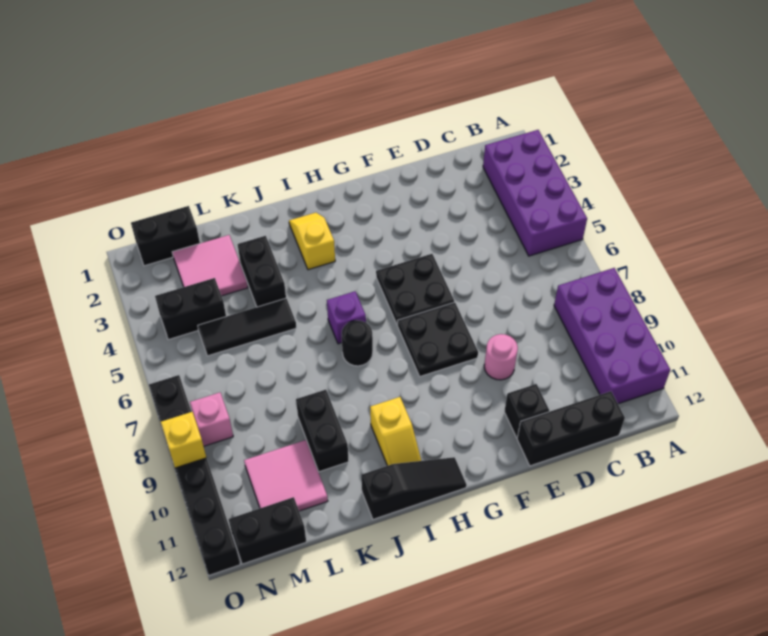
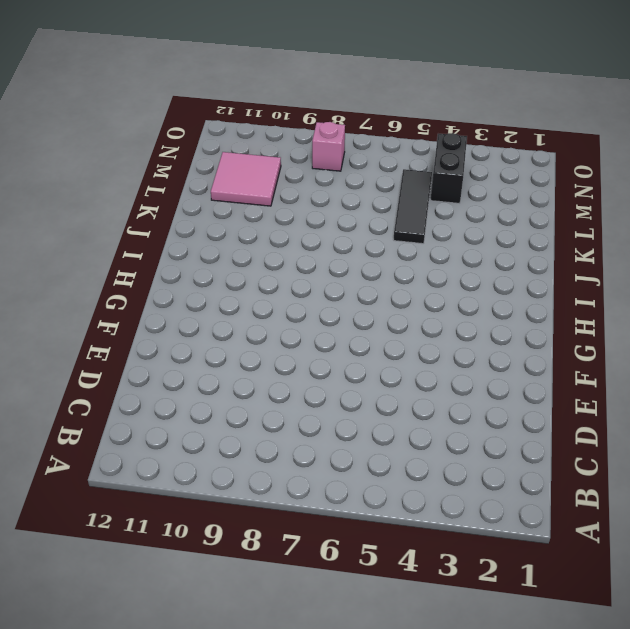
none -> purple brick A2:B5 level 1
none -> purple brick A8:B11 level 1
none -> black brick C12:E12 level 1

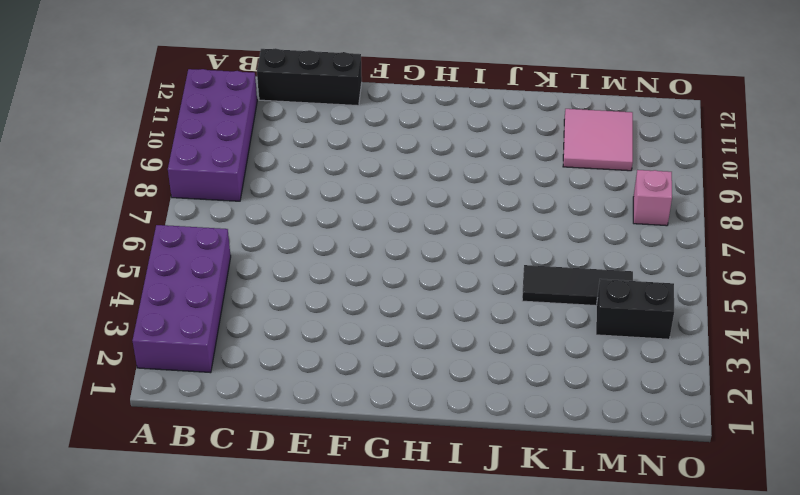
none -> pink round brick E9 level 1
none -> black brick E11 level 1
none -> black plate F5:G6 level 1

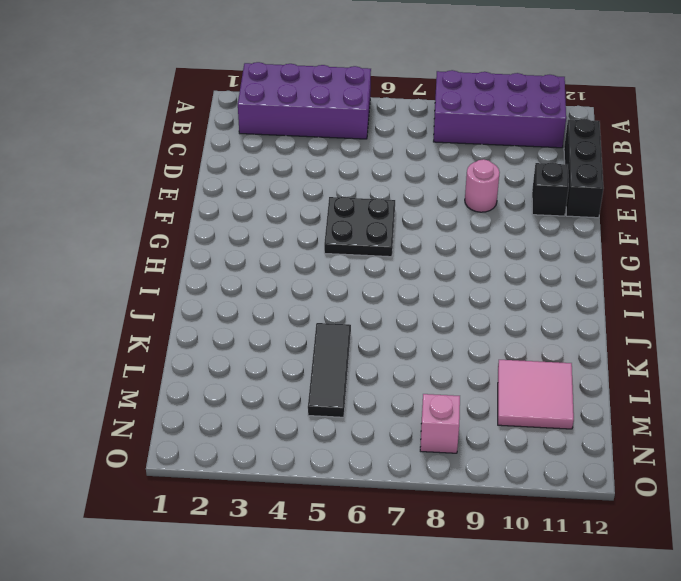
none -> black plate F7:G8 level 1
none -> black slope H12:J12 level 1 top J
none -> yellow slope I2:I3 level 1 top 3

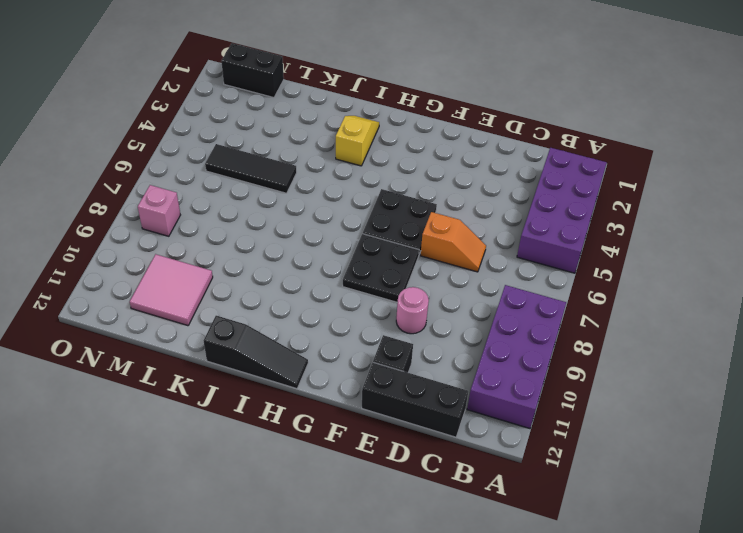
orange slope D6:E6 level 1 top E -> none
none -> purple brick I6 level 1
none -> black round brick I7 level 1
none -> yellow slope I10:I11 level 1 top 10

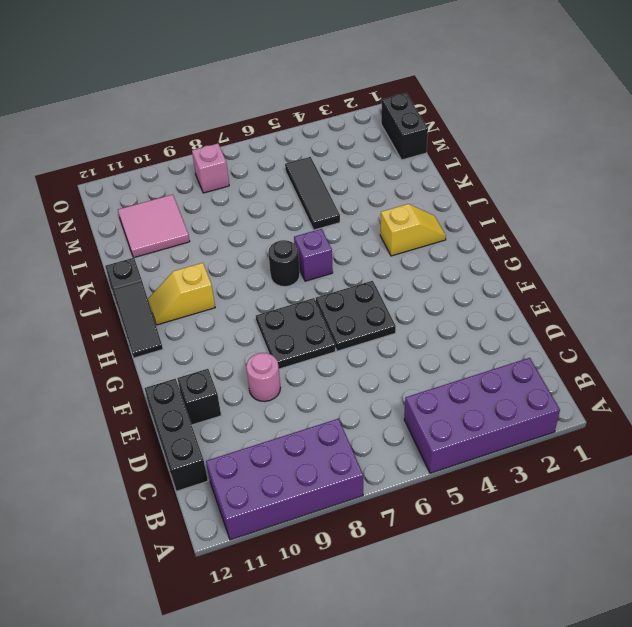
none -> black brick K3:K4 level 1
none -> black brick K9:K10 level 1
none -> pink tile L2:M3 level 1

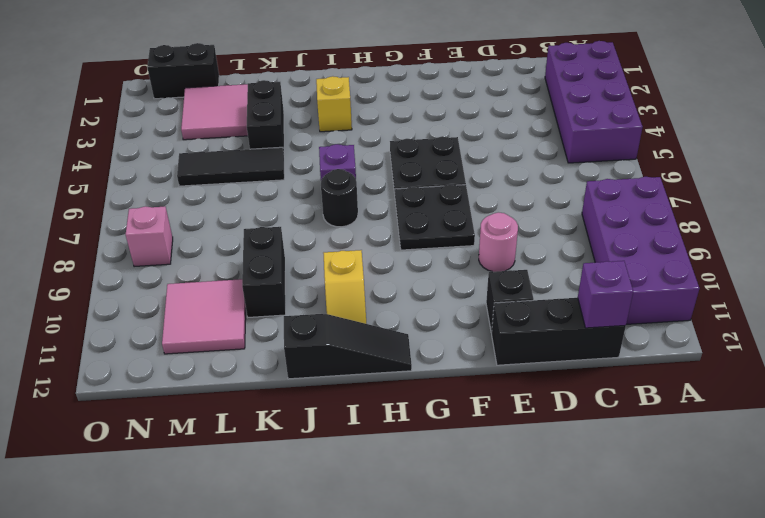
purple brick C12 level 2 -> none
none -> black brick M4:N4 level 1
none -> black brick M12:N12 level 1
none -> black brick O7:O12 level 1

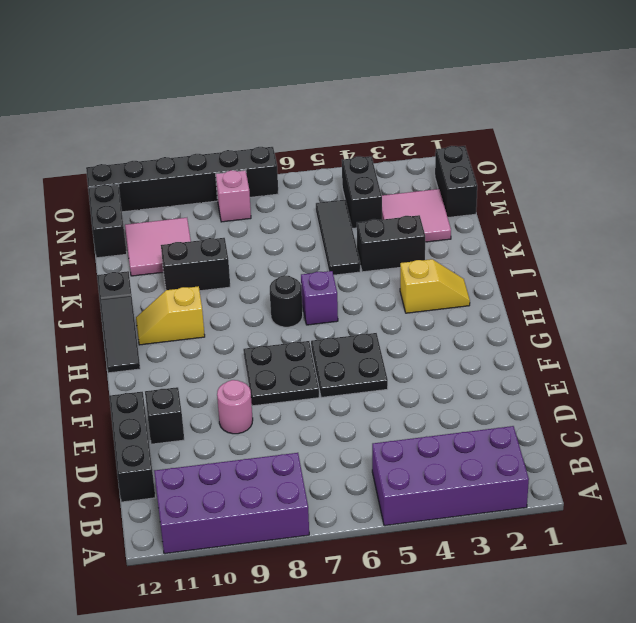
none -> yellow brick O9 level 2

